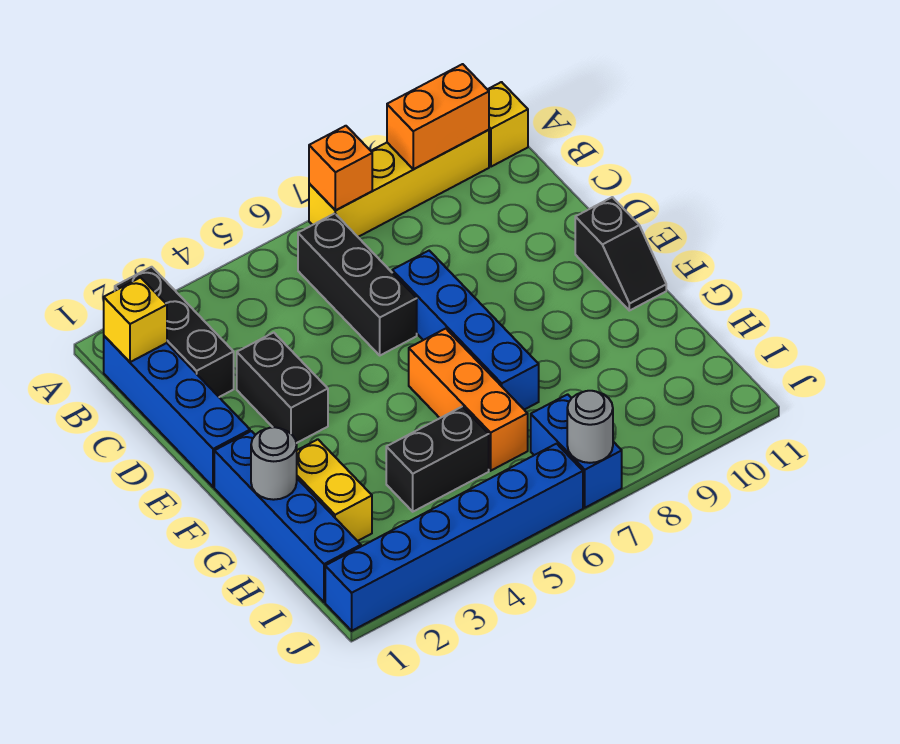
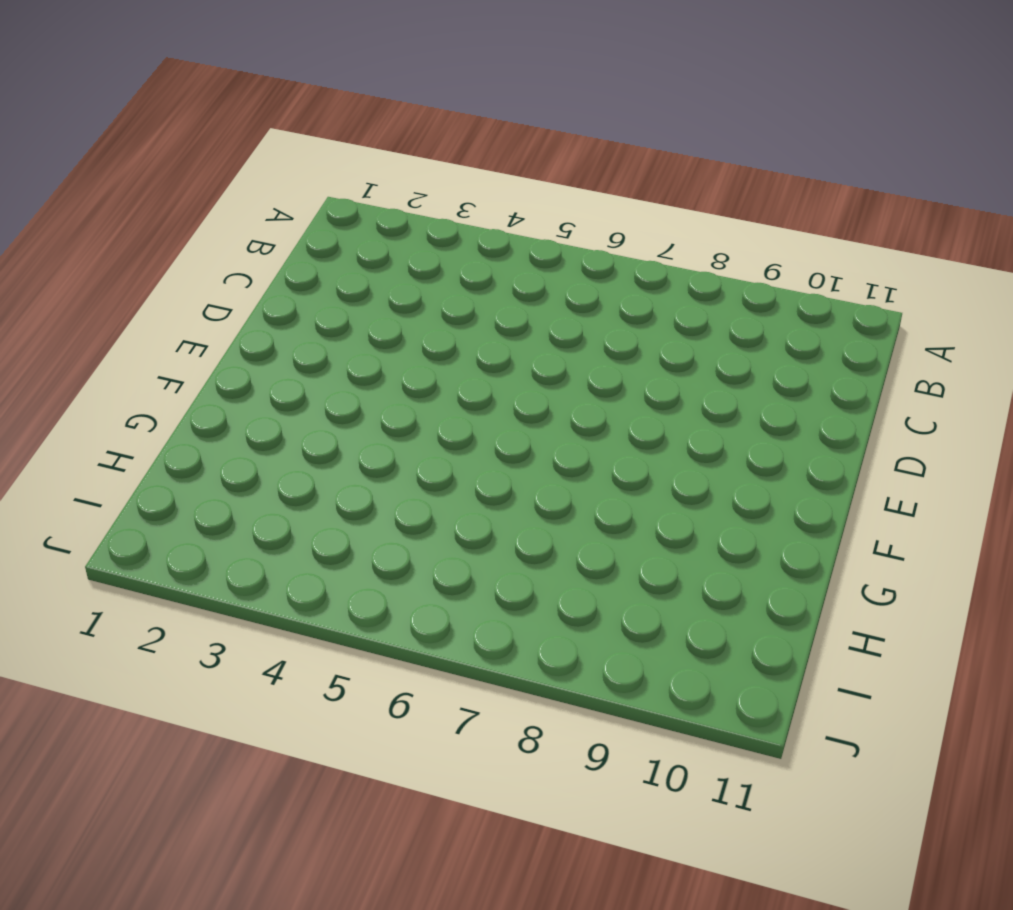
none -> black brick A2:C2 level 1
none -> yellow brick A7:A10 level 1
none -> yellow brick A11 level 1

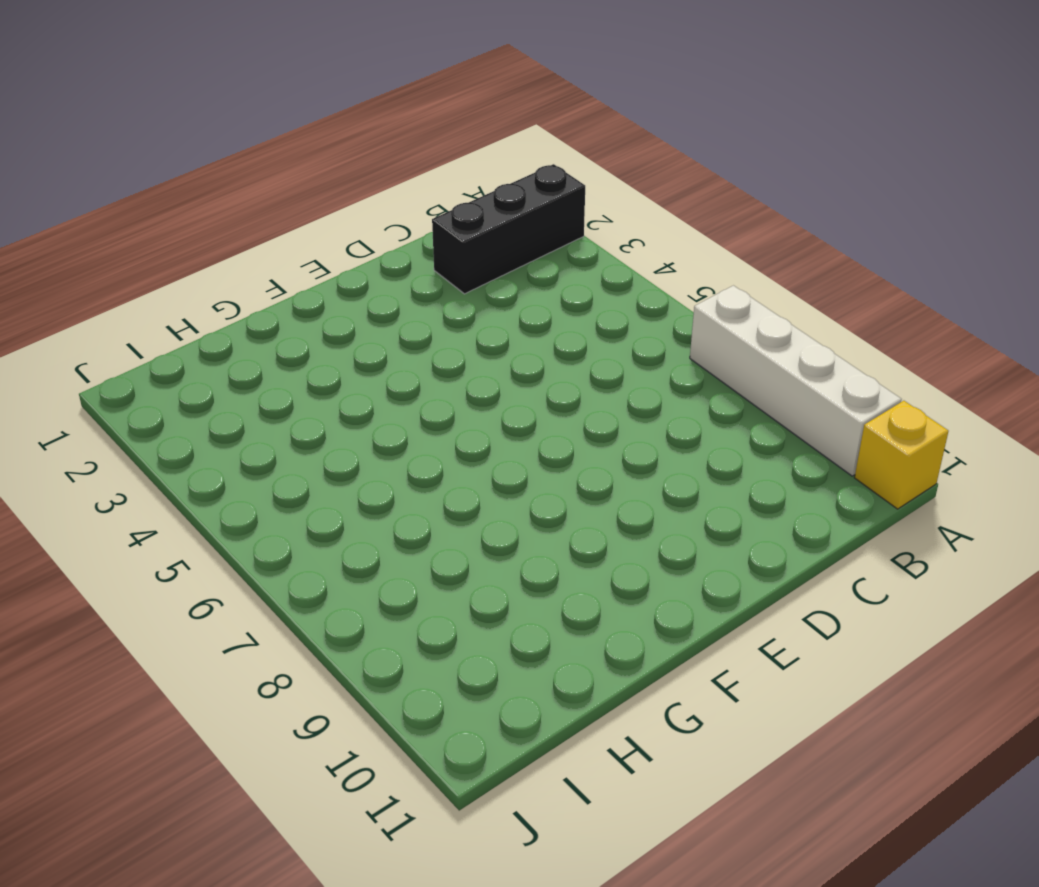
white brick A7:A10 level 1 -> yellow brick A7:A10 level 1
none -> blue brick B1:E1 level 1
none -> black brick B6:D6 level 1
none -> black brick D3:E3 level 1

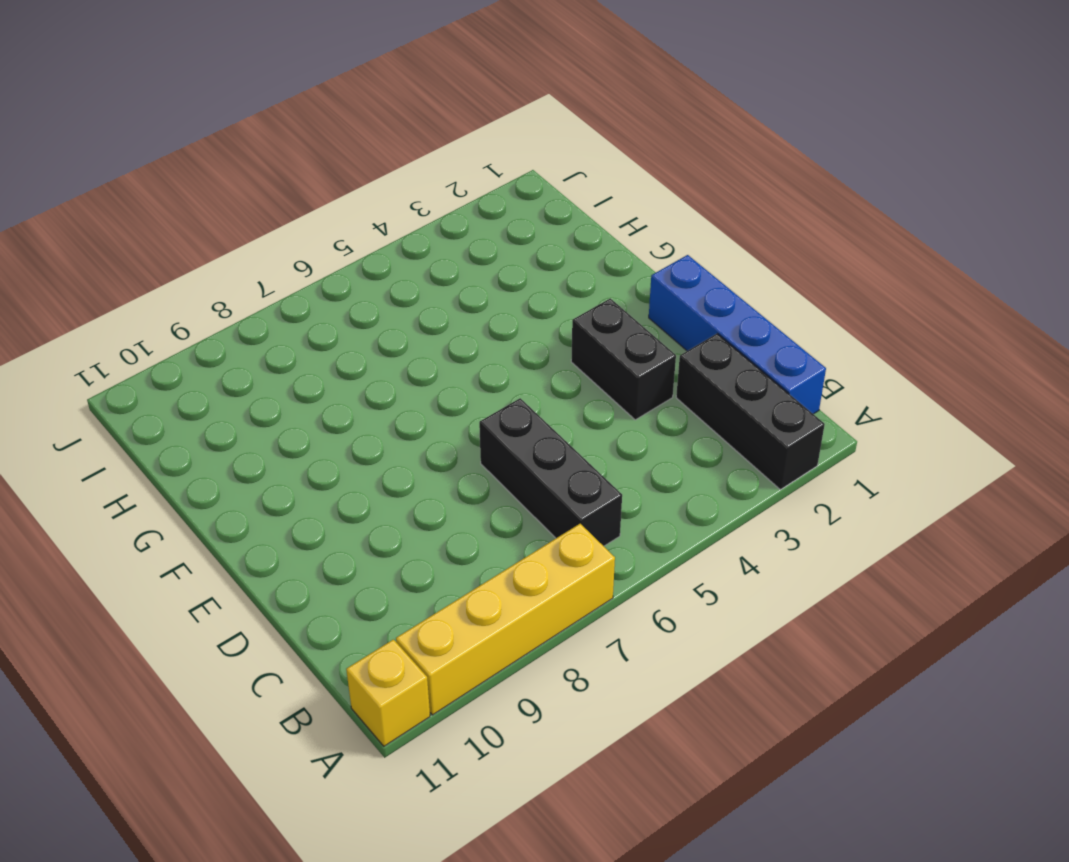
none -> blue brick D7:G7 level 1
none -> black slope E11:F11 level 1 top E
none -> blue brick F1:I1 level 1

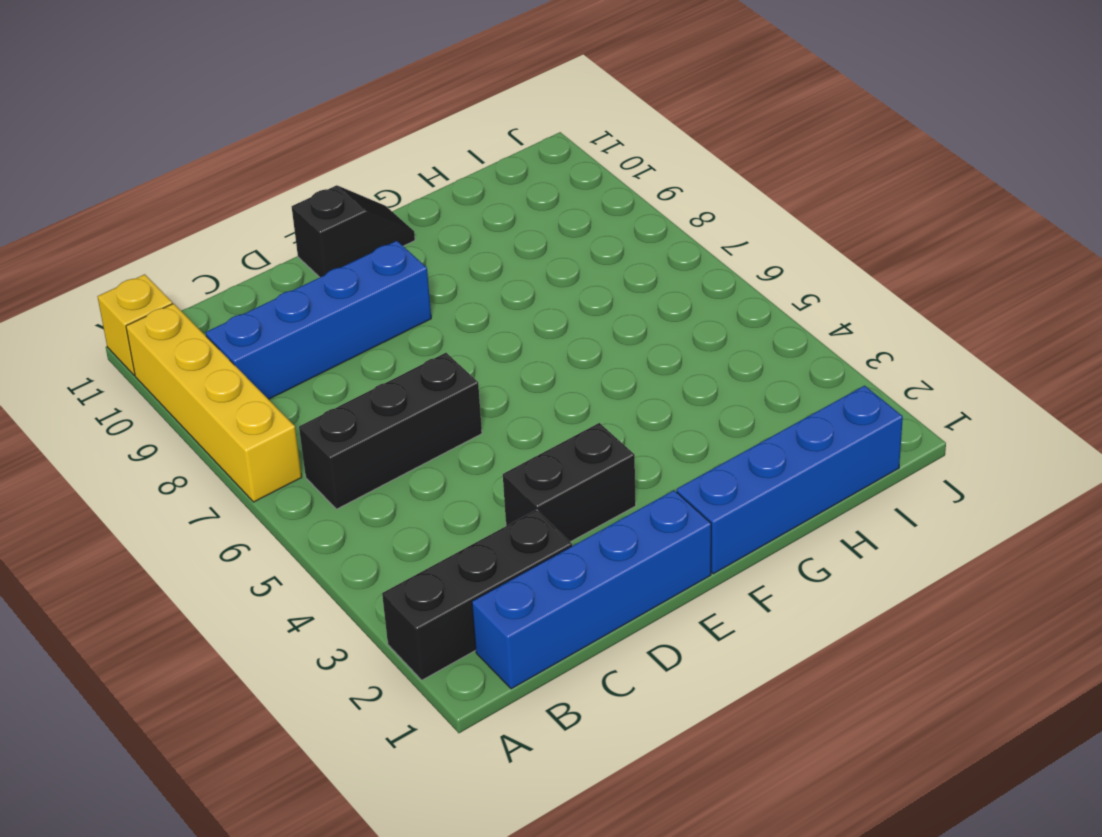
blue brick B9:E9 level 1 -> blue brick D7:G7 level 1
none -> orange brick F6:H6 level 1
none -> yellow brick G2:H2 level 1
none -> black brick H4:H5 level 1

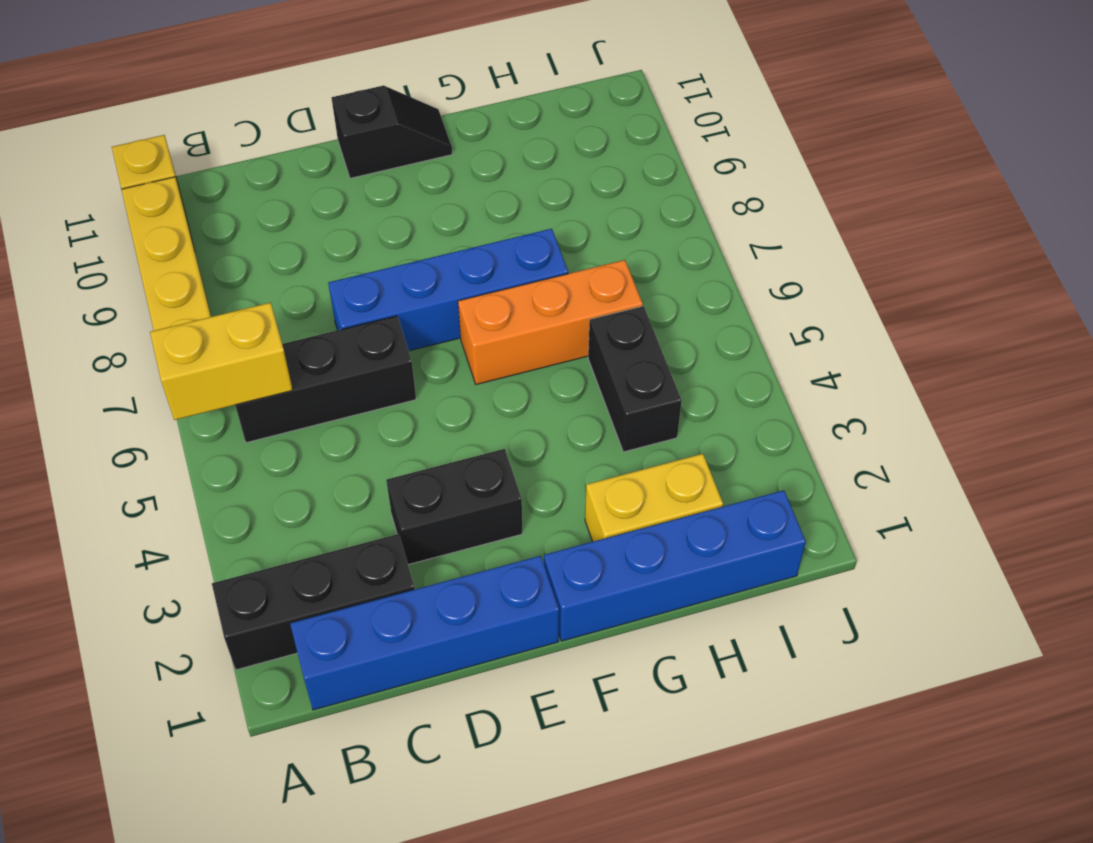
yellow brick A6:B6 level 2 -> none
none -> blue brick I7:J7 level 1
none -> blue brick J1:J6 level 1
none -> orange brick A7 level 2

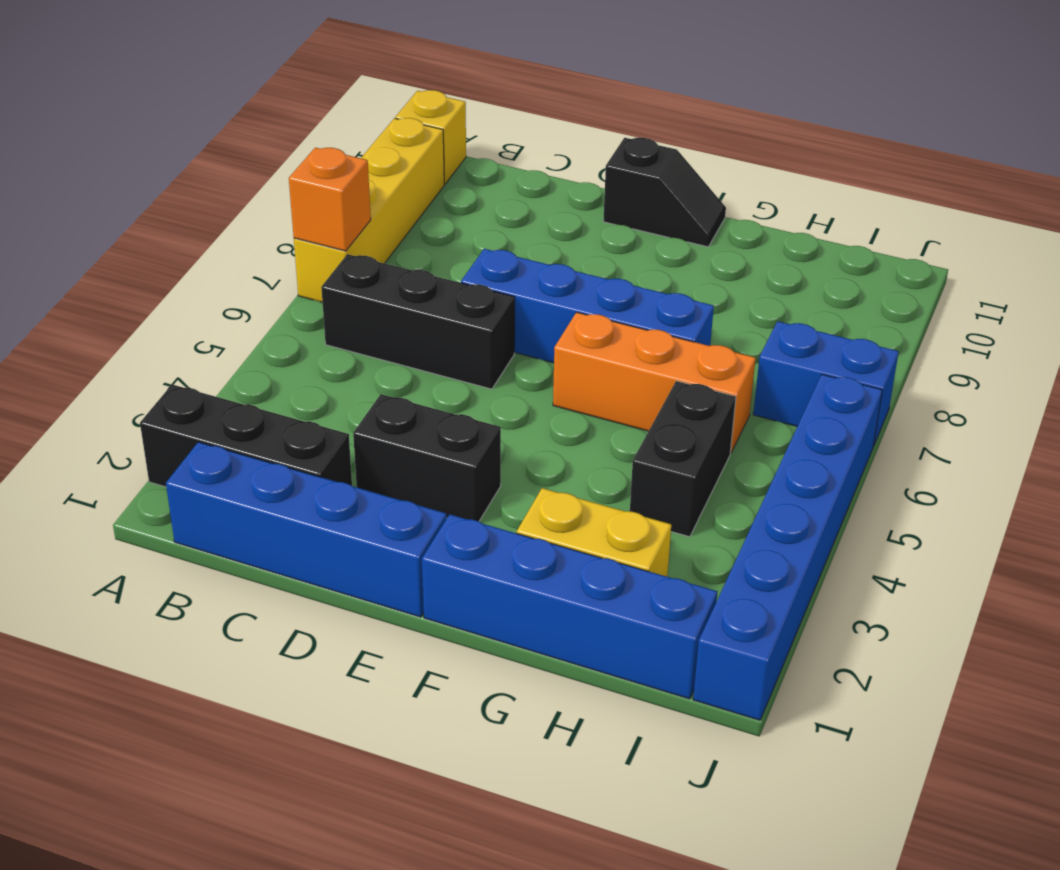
none -> orange brick A9:A10 level 2
none -> yellow brick B1 level 2
none -> grey round brick G1 level 2

